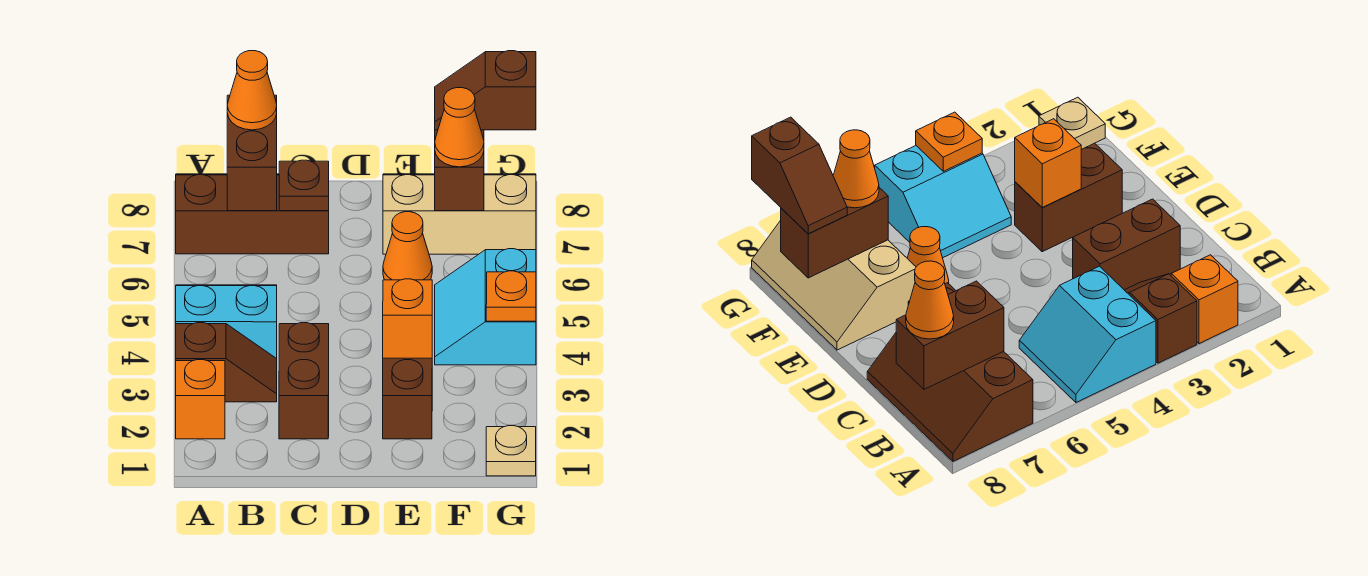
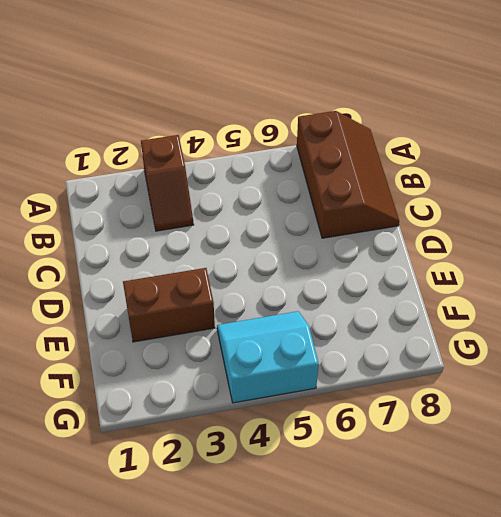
none -> orange brick A2 level 1
none -> cyan slope A4:B5 level 1 top 4
none -> brown brick C2:C3 level 1

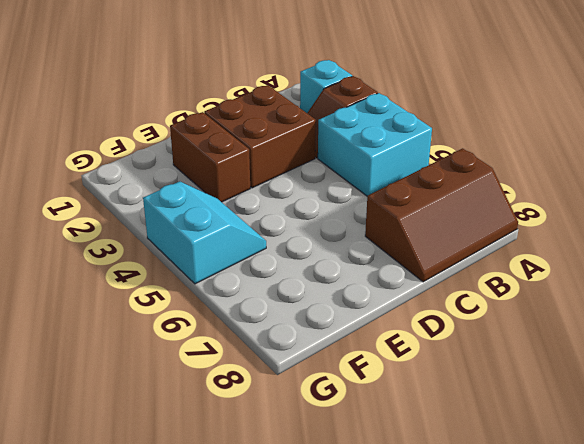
cyan brick A2 level 1 -> orange brick A2 level 1
cyan brick A4:B5 level 1 -> cyan slope A4:B5 level 1 top 4
brown brick C2:D3 level 1 -> brown brick C2:C3 level 1
none -> orange cone E6 level 1
none -> tan slope E7:G8 level 1 top 7
none -> tan plate G1 level 1

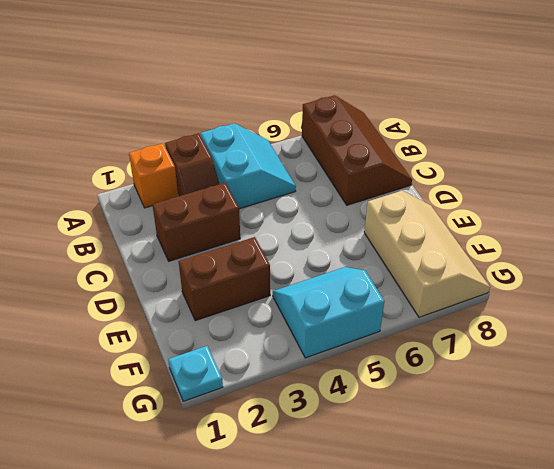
cyan plate G1 level 1 -> tan plate G1 level 1
none -> orange cone E6 level 1
none -> brown brick B7:B8 level 2
none -> brown plate C7 level 2

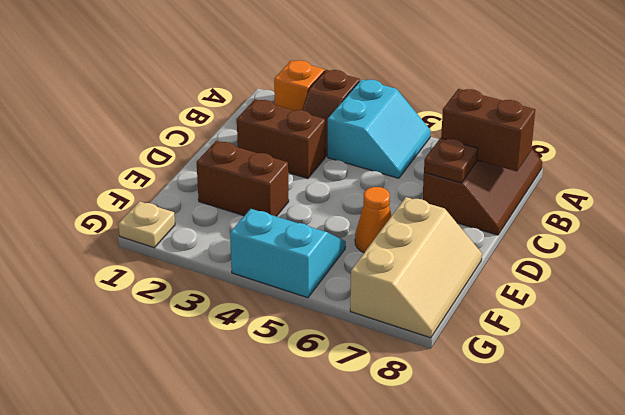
none -> orange brick E3 level 2
none -> brown brick F7:F8 level 2
none -> orange plate G4 level 2

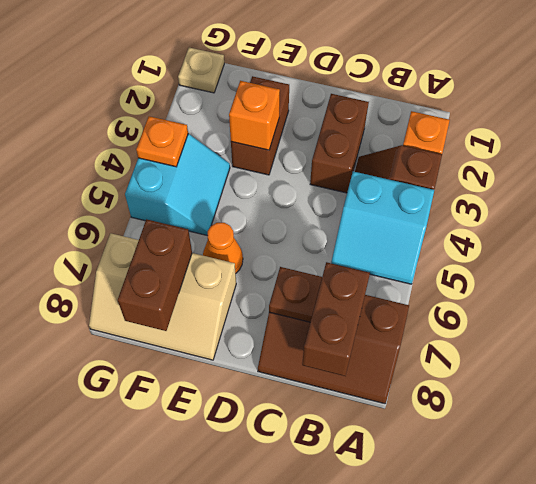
none -> orange cone B8 level 3
none -> orange cone F7 level 3
none -> brown slope F8:G8 level 3 top G

